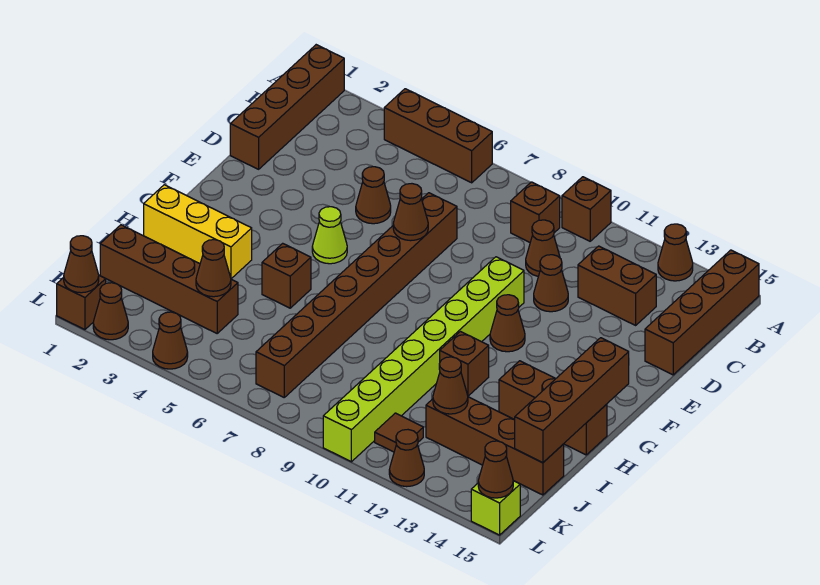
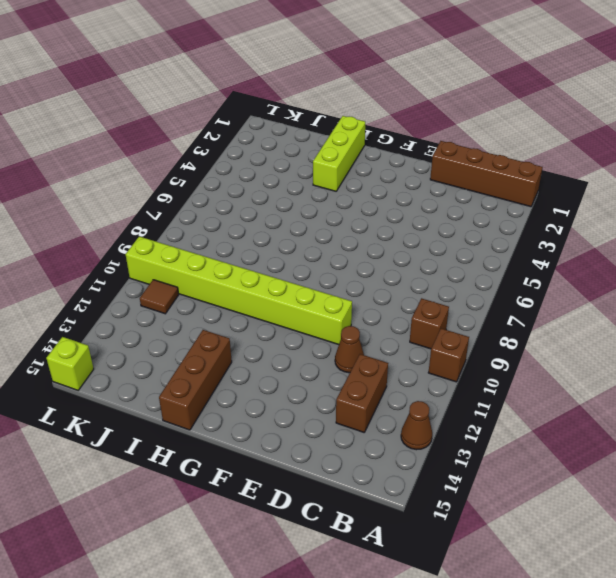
lime brick H1:H3 level 1 -> yellow brick H1:H3 level 1
none -> brown brick A4:A6 level 1
none -> brown brick A15:D15 level 1
none -> brown cone C10 level 1
none -> brown cone D5 level 1

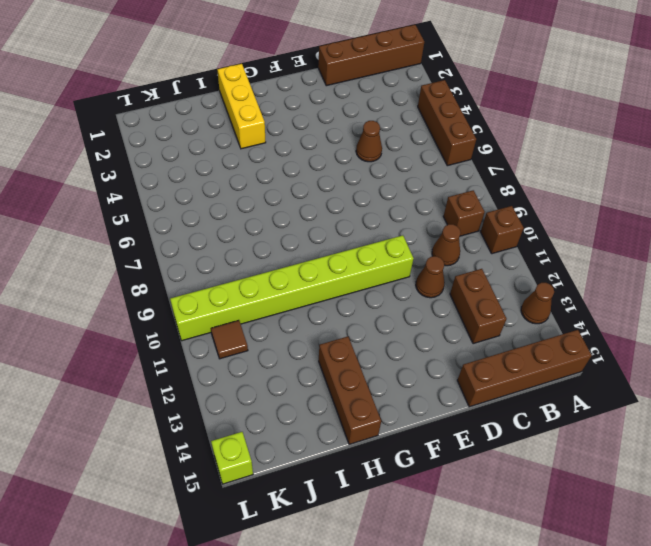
none -> brown brick D7:K7 level 1
none -> lime cone F5 level 1
none -> brown cone F11 level 1
none -> brown brick H5 level 1

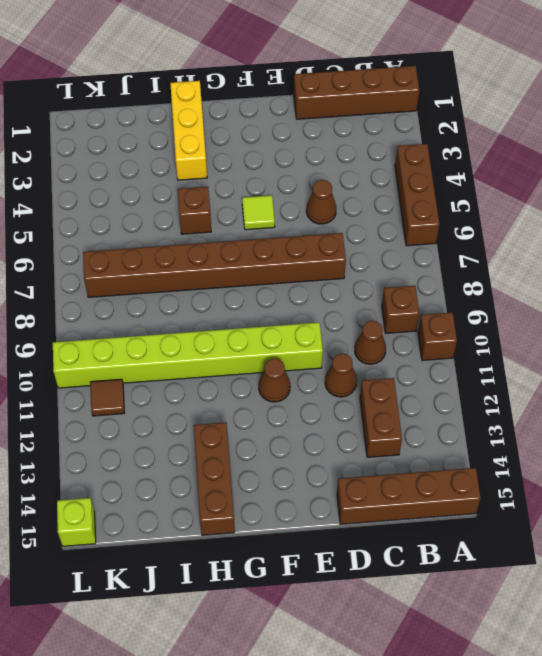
lime tile F5 level 1 -> lime cone F5 level 1
none -> brown cone A13 level 1
none -> brown brick H11 level 1
none -> brown brick J1:J4 level 1
none -> brown brick J12:J15 level 1

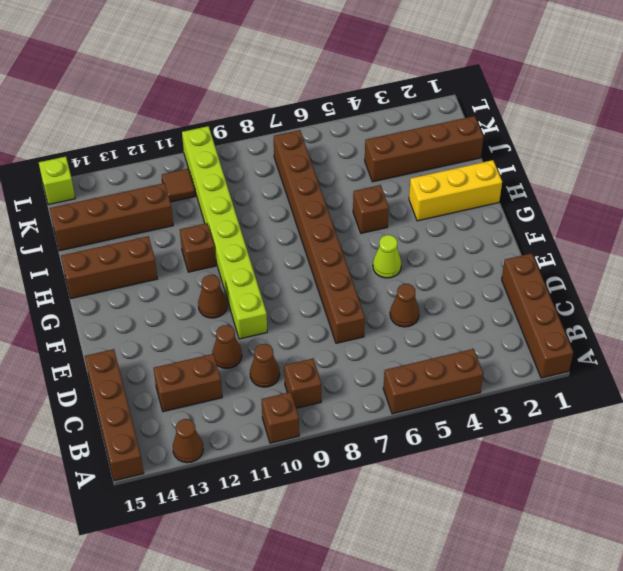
none -> brown brick L1 level 1
none -> brown cone L2 level 1
none -> brown cone L4 level 1
none -> brown cone L12 level 1

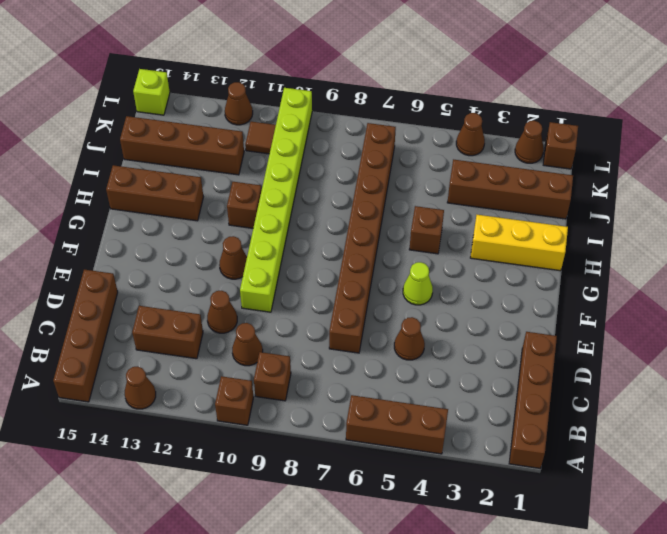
none -> brown cone E7 level 2
none -> brown brick G15:J15 level 2
none -> brown cone J4 level 2
none -> brown cone J12 level 2

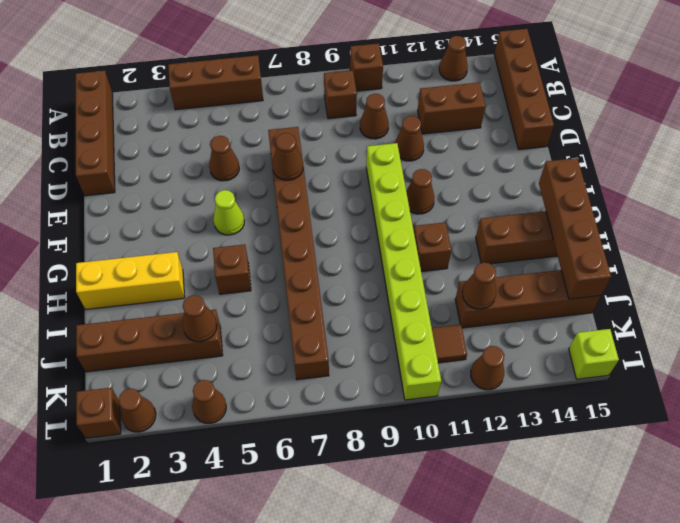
none -> brown cone L1 level 2
none -> brown cone L15 level 2

